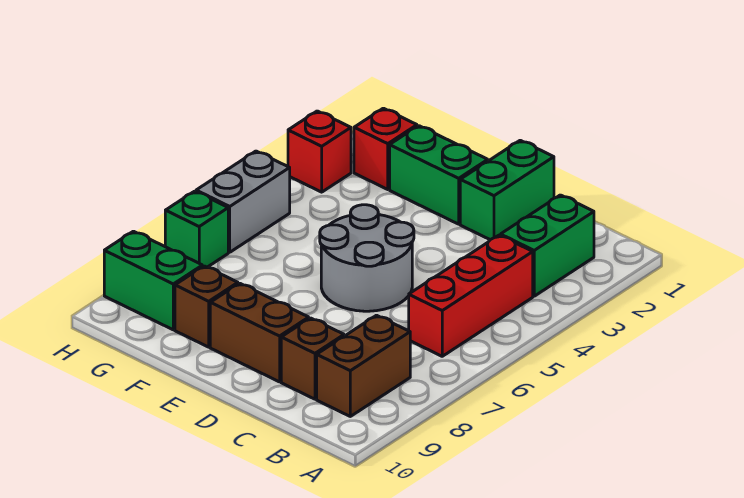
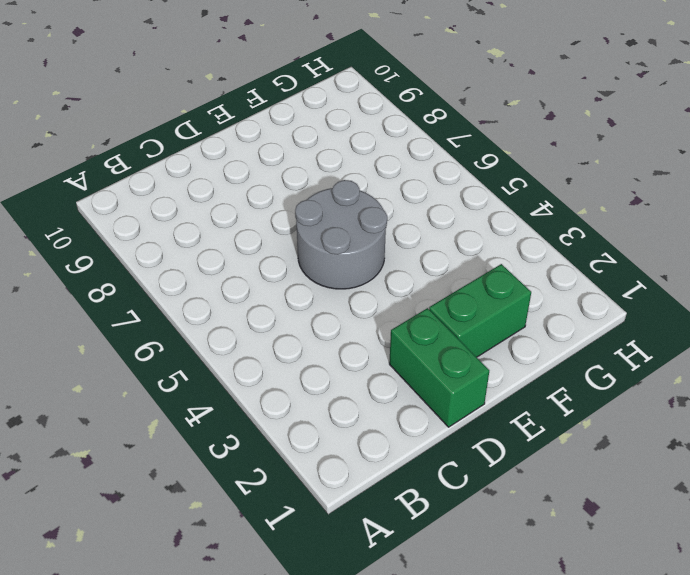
none -> green brick B2:B3 level 1
none -> red brick B4:B6 level 1
none -> brown brick B8:B9 level 1

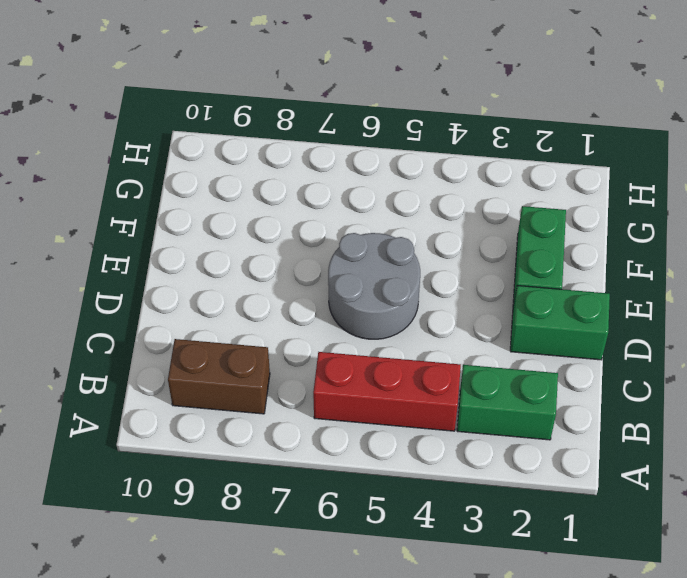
none -> brown brick C9 level 1
none -> brown brick D9:E9 level 1
none -> brown brick F9 level 1

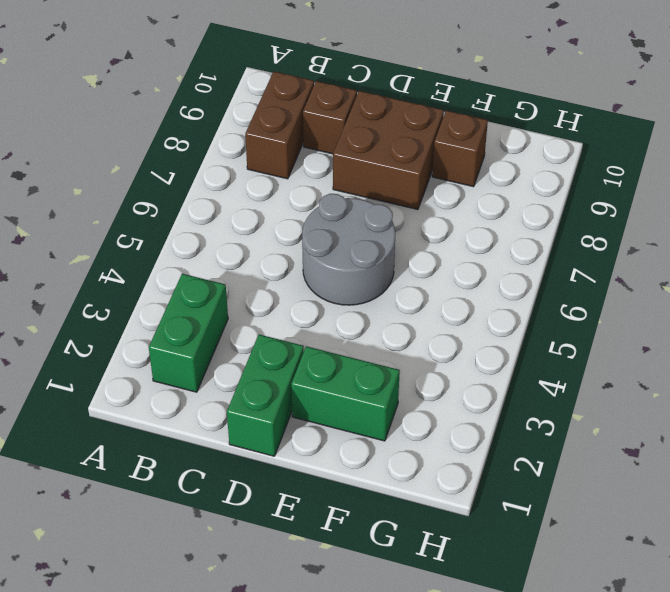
brown brick D8:E9 level 1 -> brown brick D9:E9 level 1
none -> red brick B4:B6 level 1
none -> red brick G2 level 1
none -> green brick G9:H9 level 1

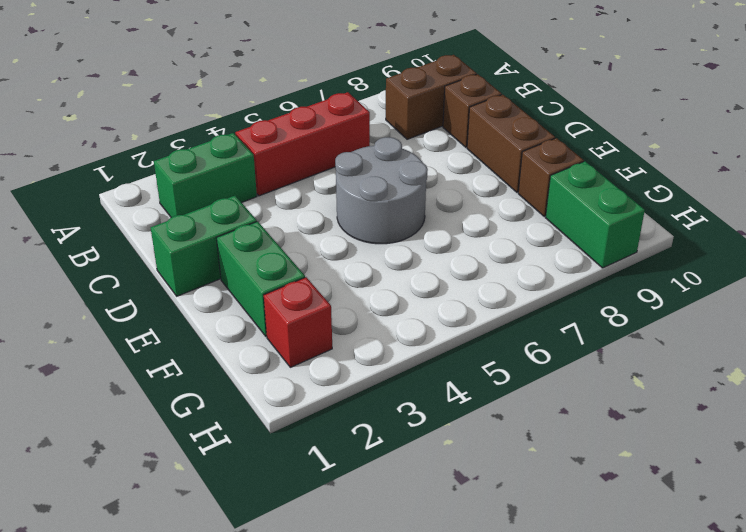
none -> red brick H3 level 1
none -> grey brick H5:H6 level 1
none -> green brick H7 level 1

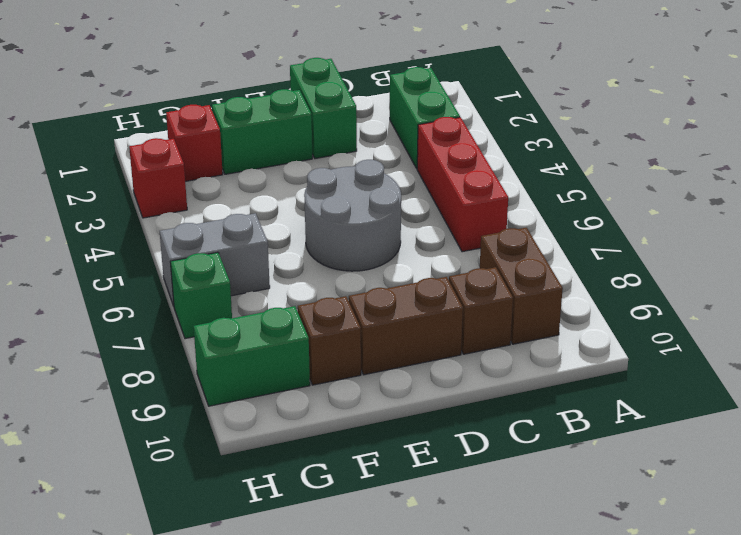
grey brick G6:H6 level 1 -> grey brick H5:H6 level 1

